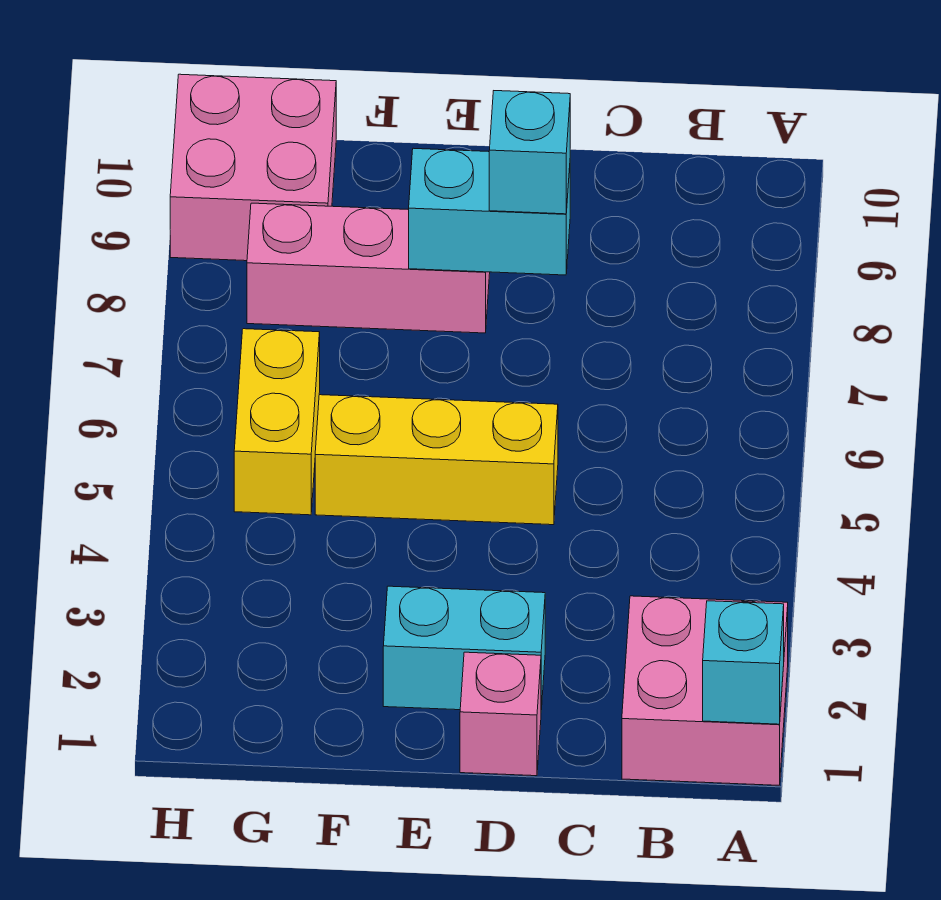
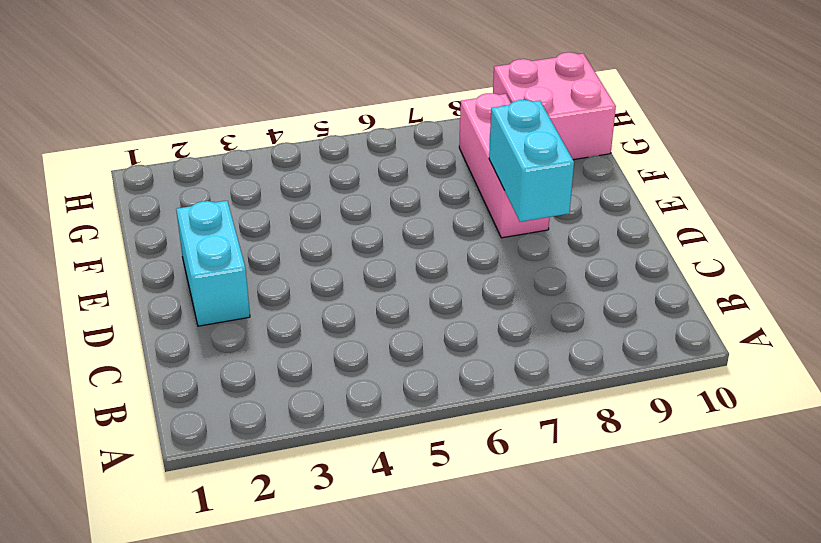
none -> pink brick A1:B2 level 1
none -> pink brick D1 level 1

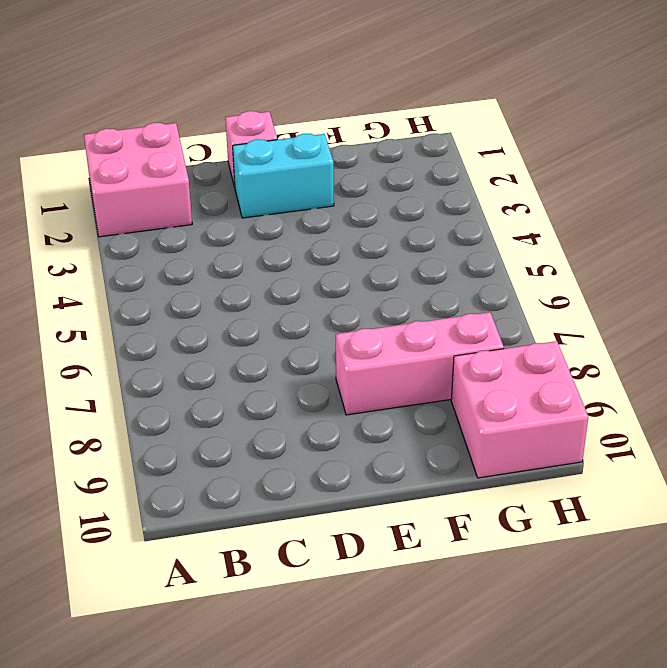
none -> yellow brick D5:F5 level 1
none -> yellow brick G5:G6 level 1

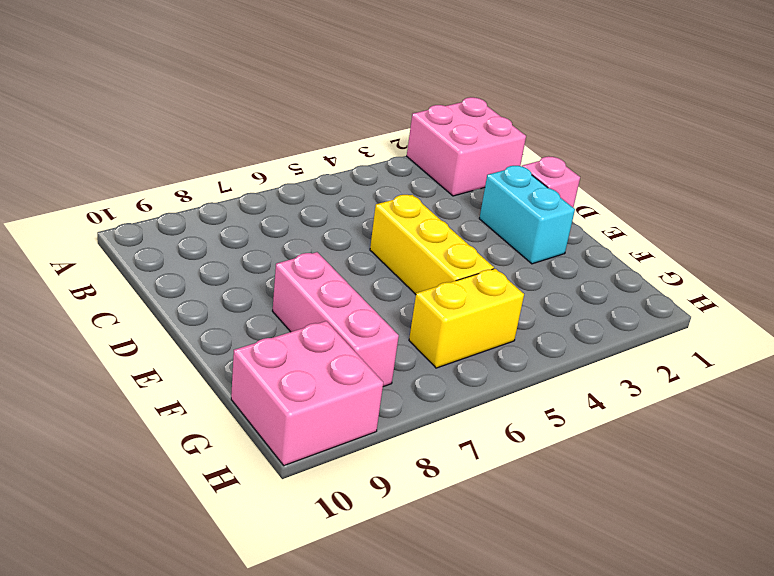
none -> cyan brick A1 level 2
none -> cyan brick D8:E8 level 2

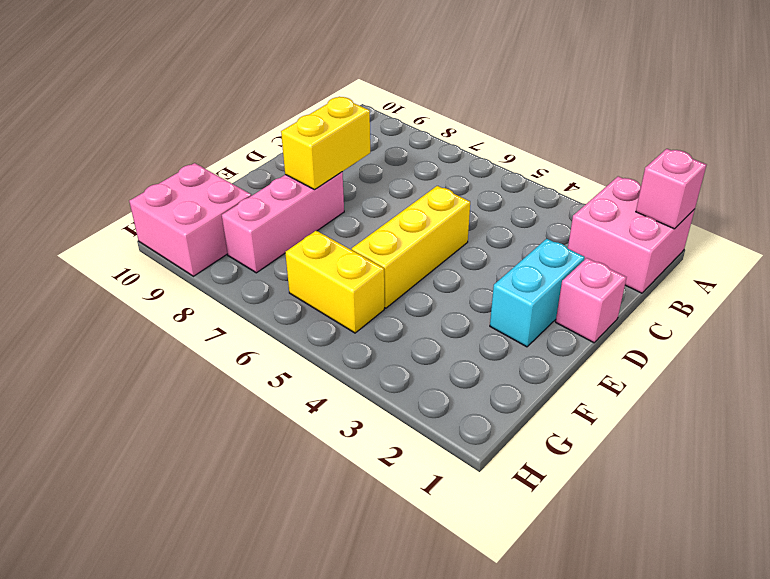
pink brick A1 level 2 -> cyan brick A1 level 2
yellow brick D8:E8 level 2 -> cyan brick D8:E8 level 2
none -> cyan brick D8 level 3

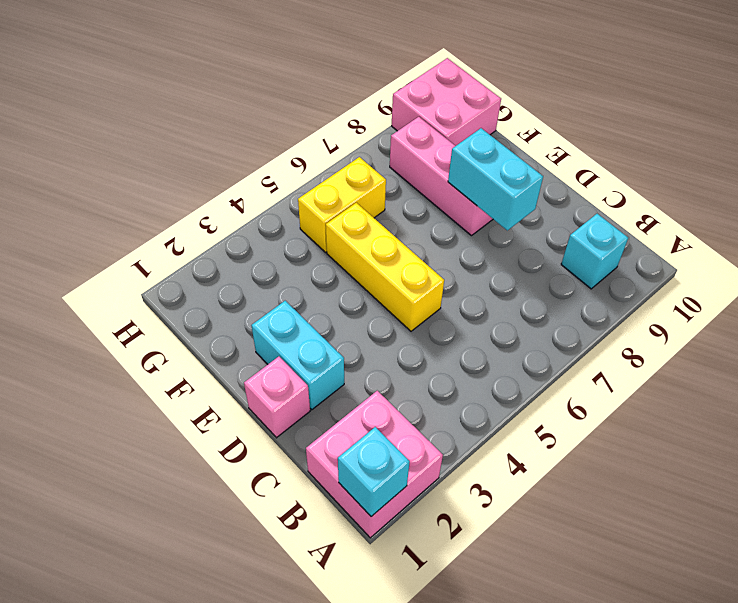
cyan brick B9 level 1 -> cyan brick D8 level 3

